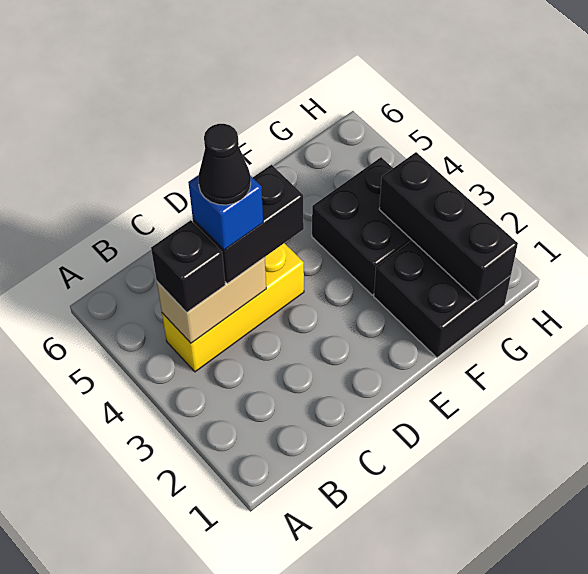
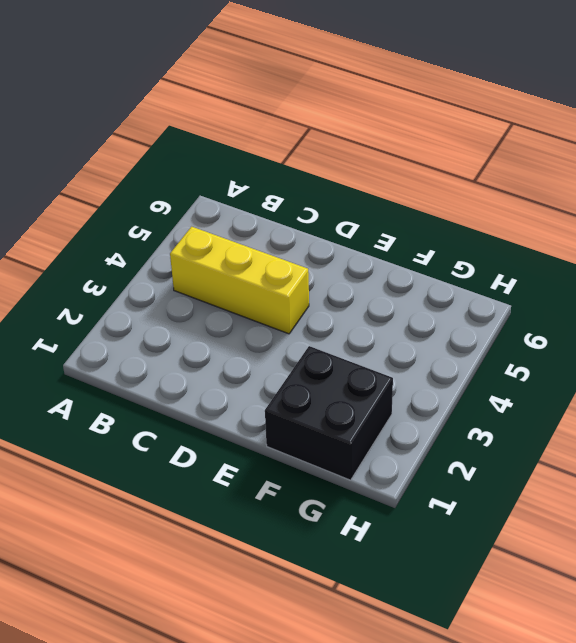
none -> black brick F3:G4 level 1
none -> tan brick B4:C4 level 2

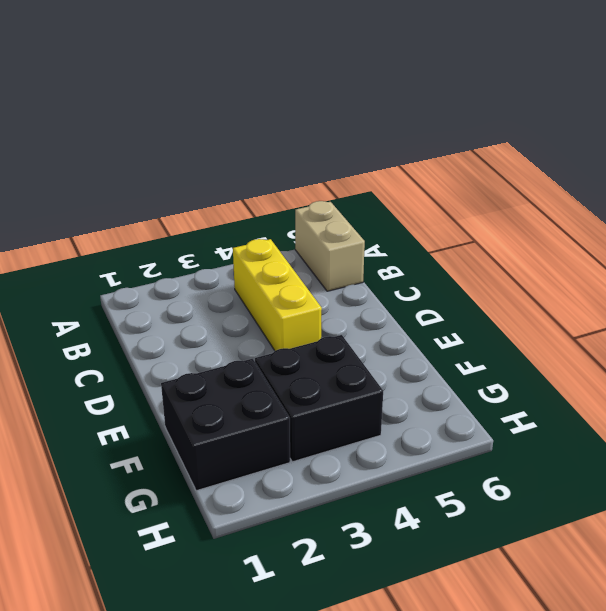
tan brick A6:B6 level 1 -> tan brick B4:C4 level 2
none -> black brick G1:G3 level 2
none -> black brick B4 level 3

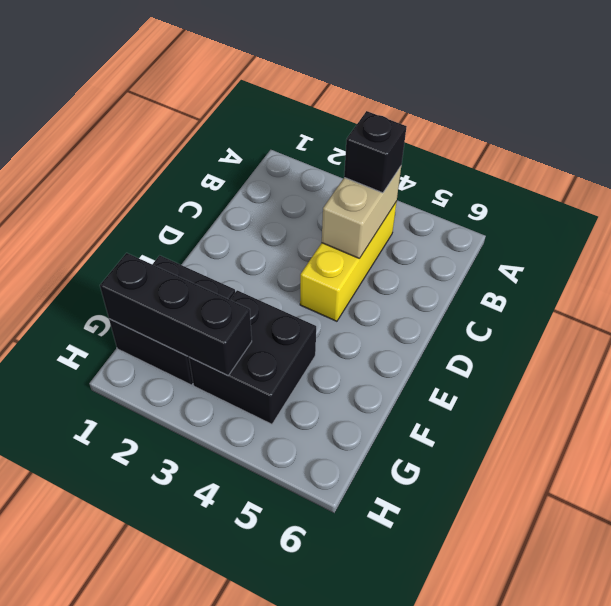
none -> black brick C4:D4 level 3
none -> blue brick C4 level 4

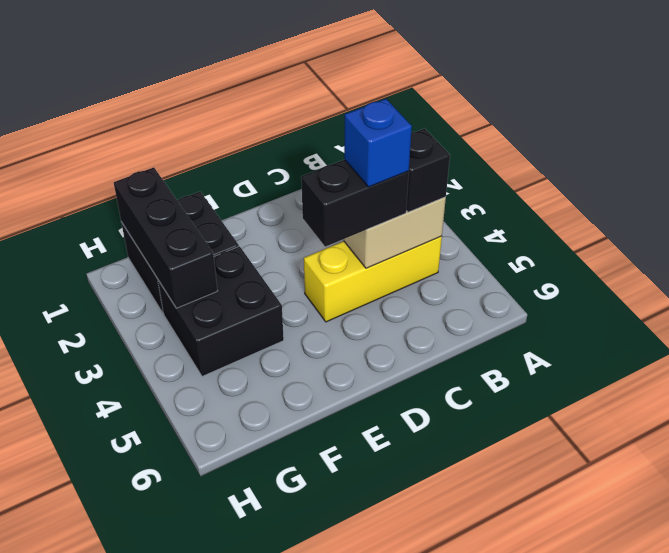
none -> black cone C4 level 5

